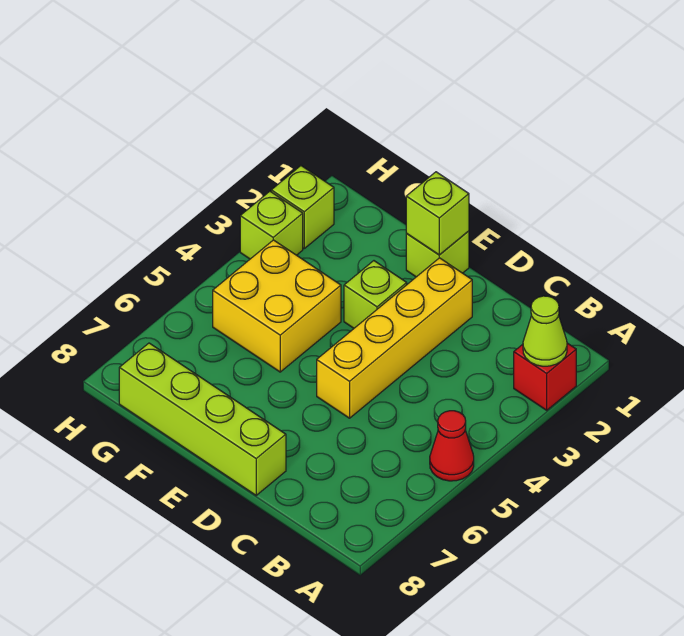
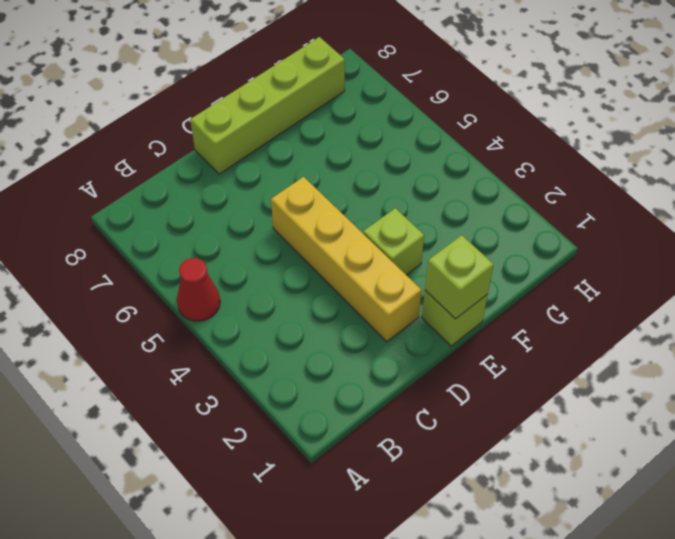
none -> red brick A2 level 1
none -> yellow brick F4:G5 level 1

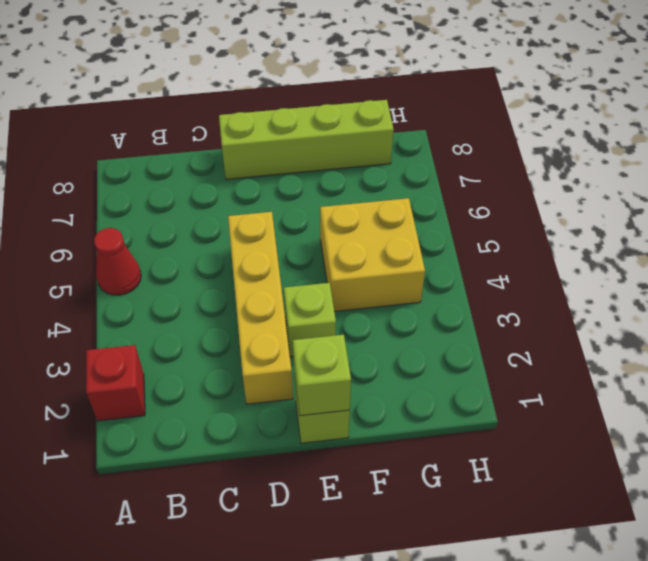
none -> lime brick H2 level 1
none -> lime brick H3 level 1

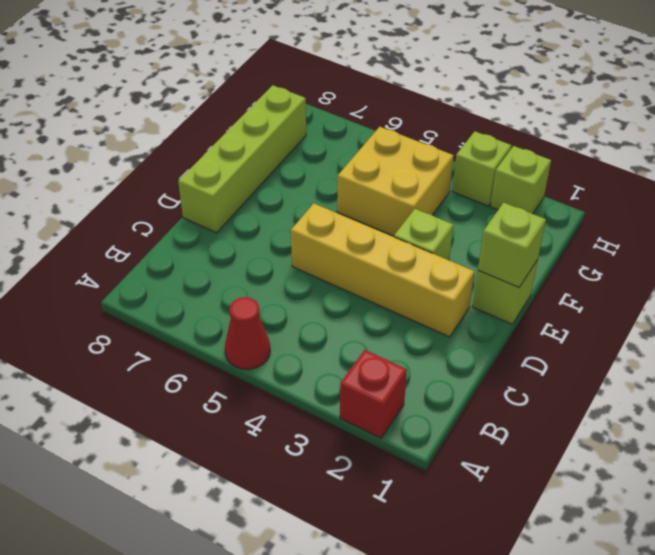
none -> lime cone A2 level 2

